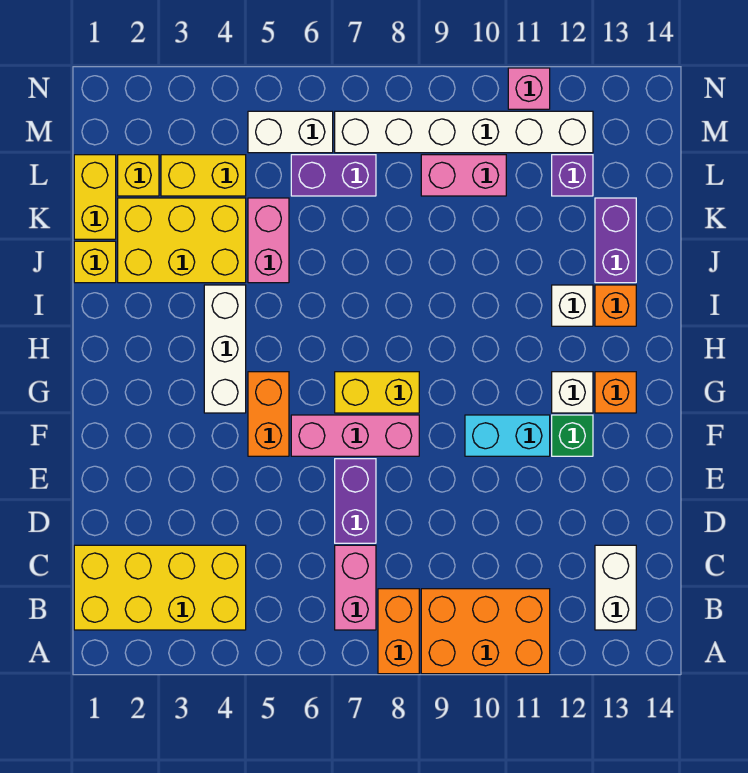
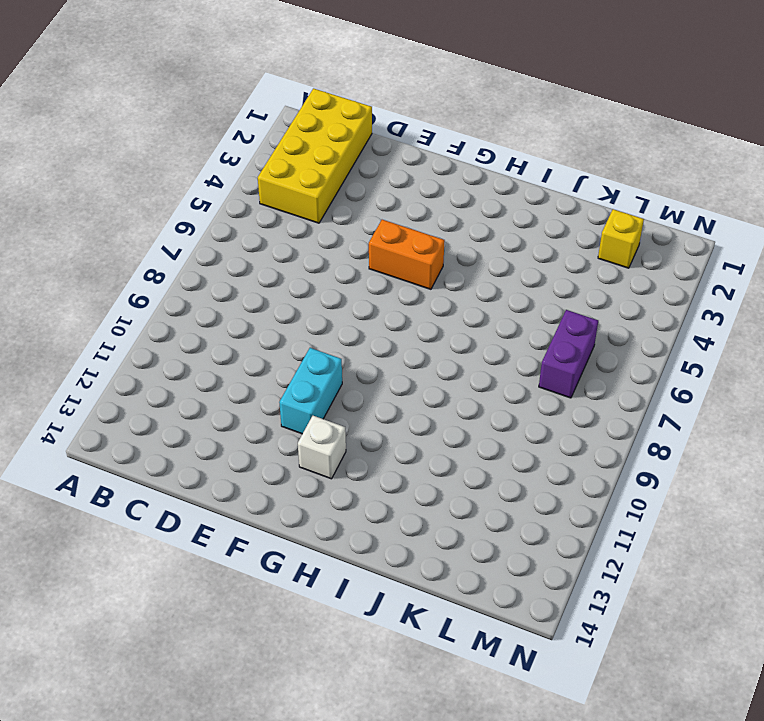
none -> orange brick A8:B8 level 1
none -> orange brick A9:B11 level 1
none -> pink brick B7:C7 level 1

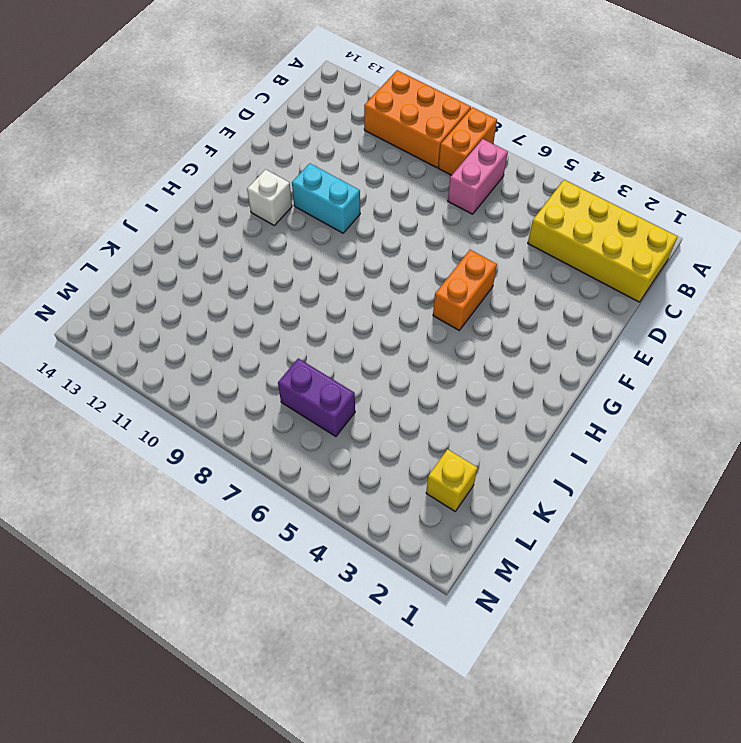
none -> white brick B13:C13 level 1
none -> purple brick D7:E7 level 1
none -> pink brick F6:F8 level 1

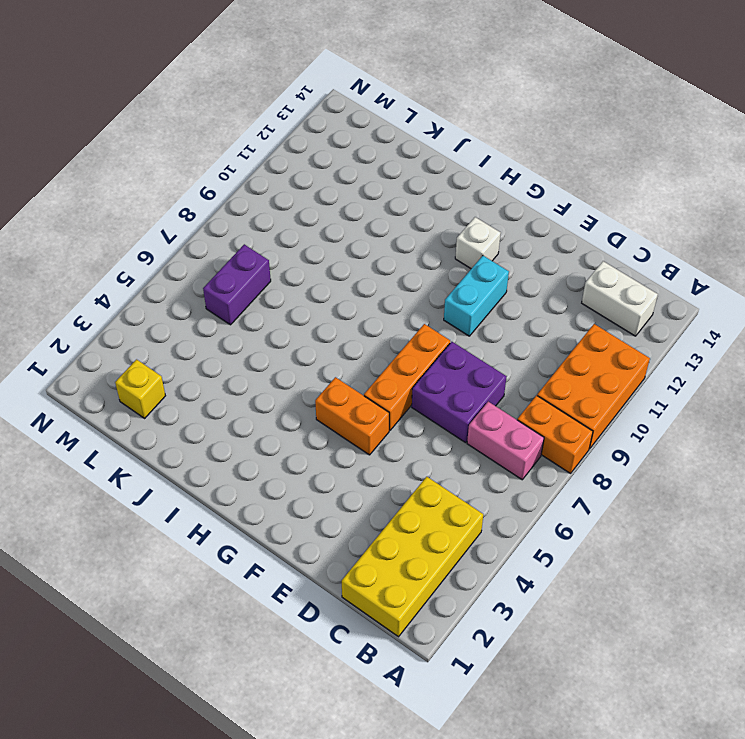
purple brick D7:E8 level 1 -> purple brick D7:E7 level 1
orange brick F6:F8 level 1 -> pink brick F6:F8 level 1
none -> green brick F12 level 1
none -> white brick G4:I4 level 1
none -> yellow brick G7:G8 level 1

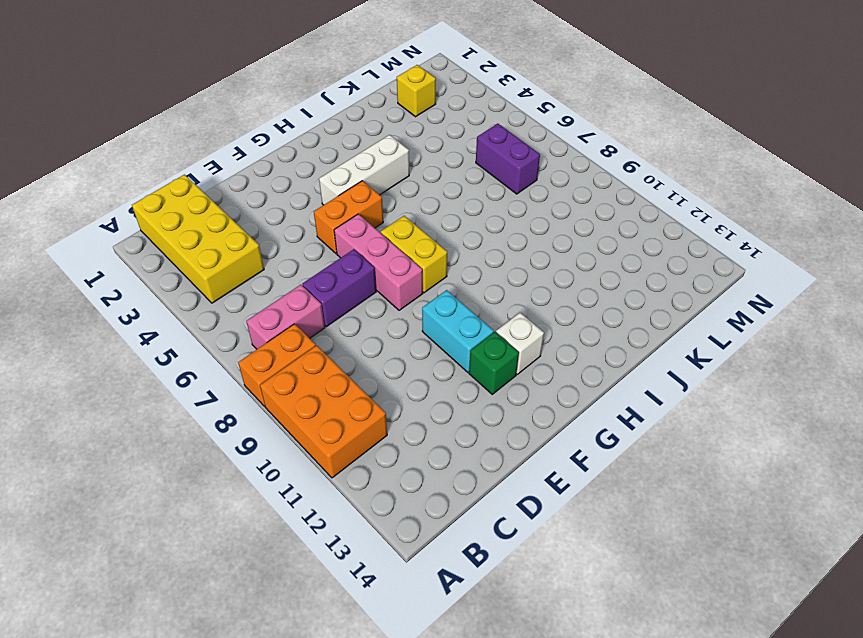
none -> white brick B13:C13 level 1
none -> orange brick G13 level 1
none -> white brick I12 level 1

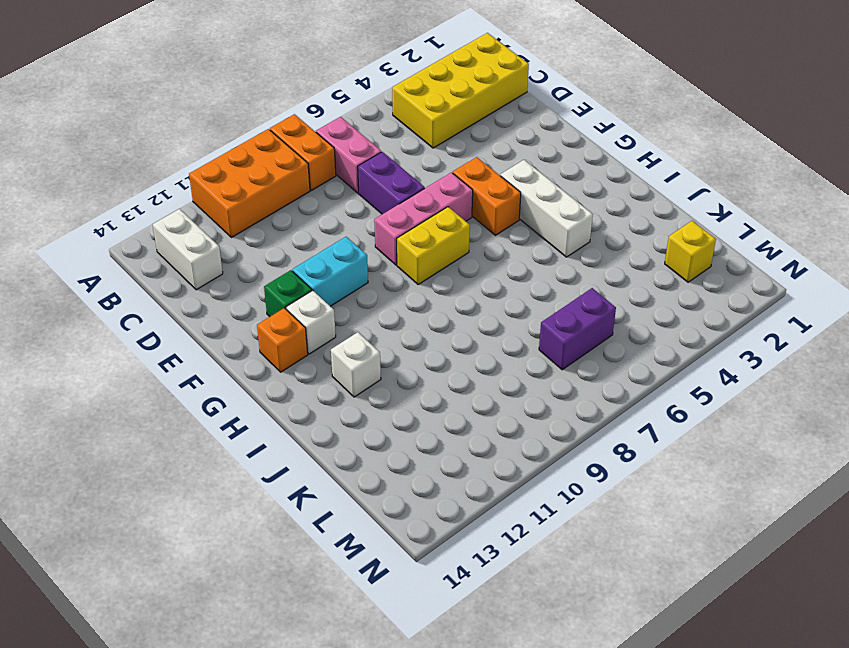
none -> orange brick I13 level 1
none -> yellow brick J1 level 1
none -> yellow brick J2:K4 level 1

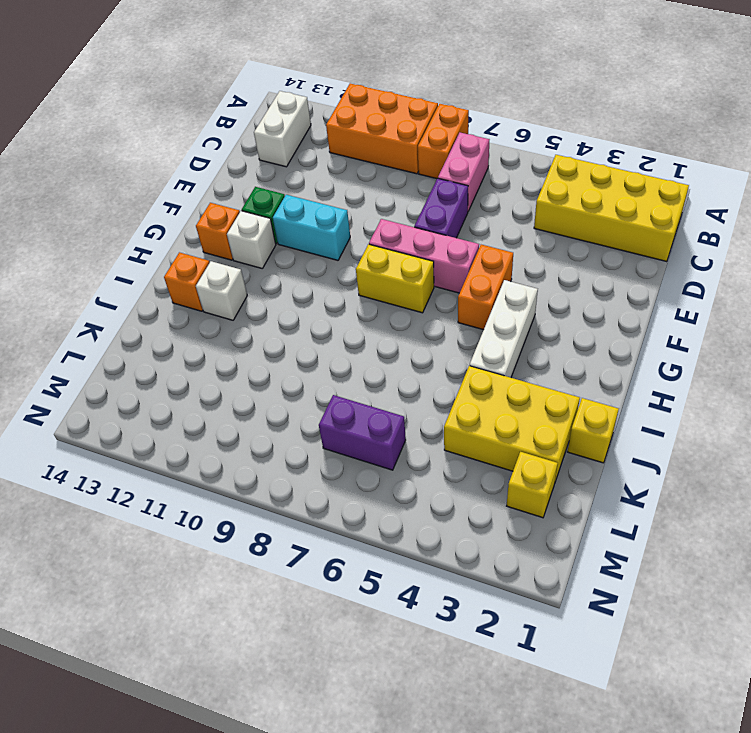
none -> pink brick J5:K5 level 1
none -> purple brick J13:K13 level 1
none -> yellow brick K1:L1 level 1

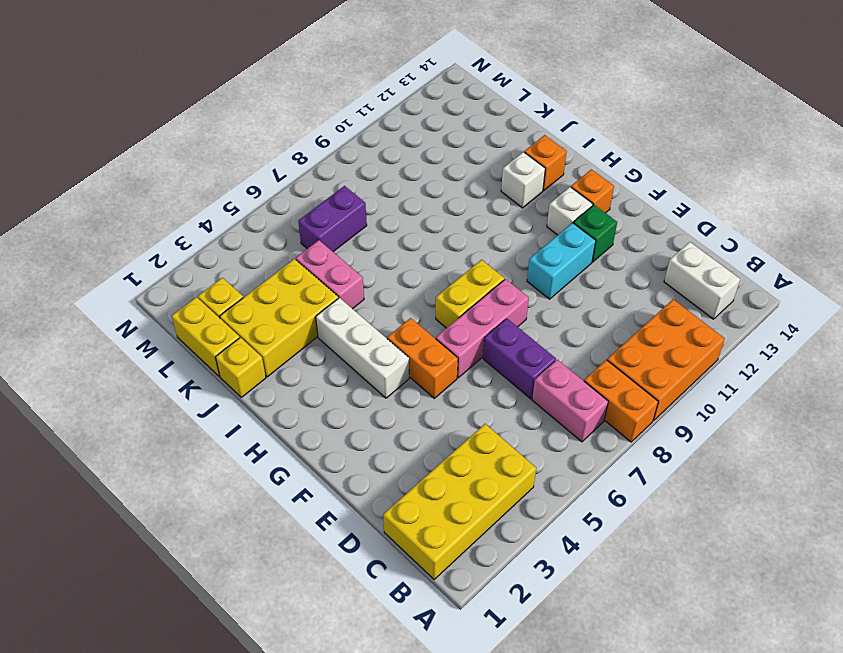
none -> purple brick J13:K13 level 1
none -> yellow brick L3:L4 level 1
none -> pink brick L9:L10 level 1

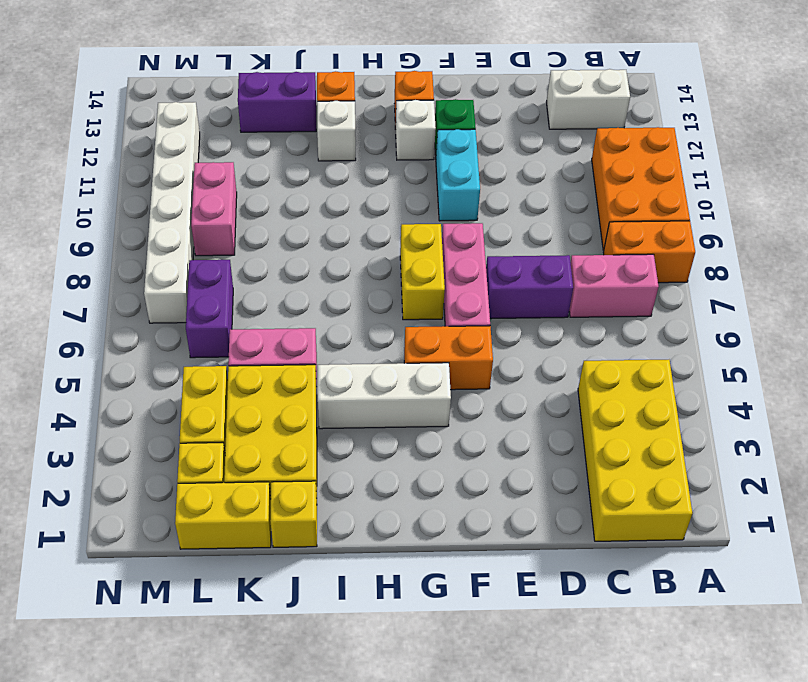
none -> purple brick L12 level 1
none -> white brick M5:M6 level 1
none -> pink brick N11 level 1

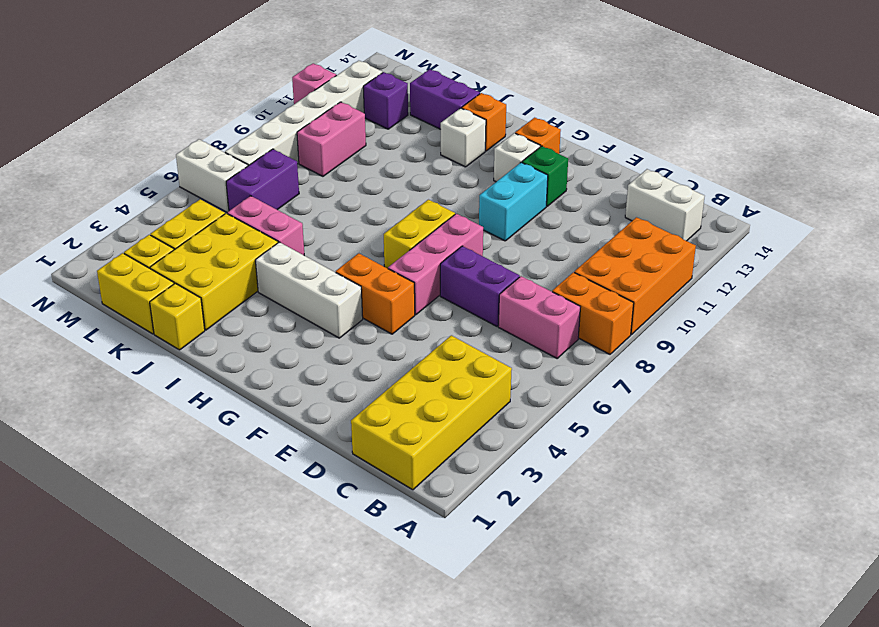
white brick M6:N6 level 1 -> white brick M5:M6 level 1

